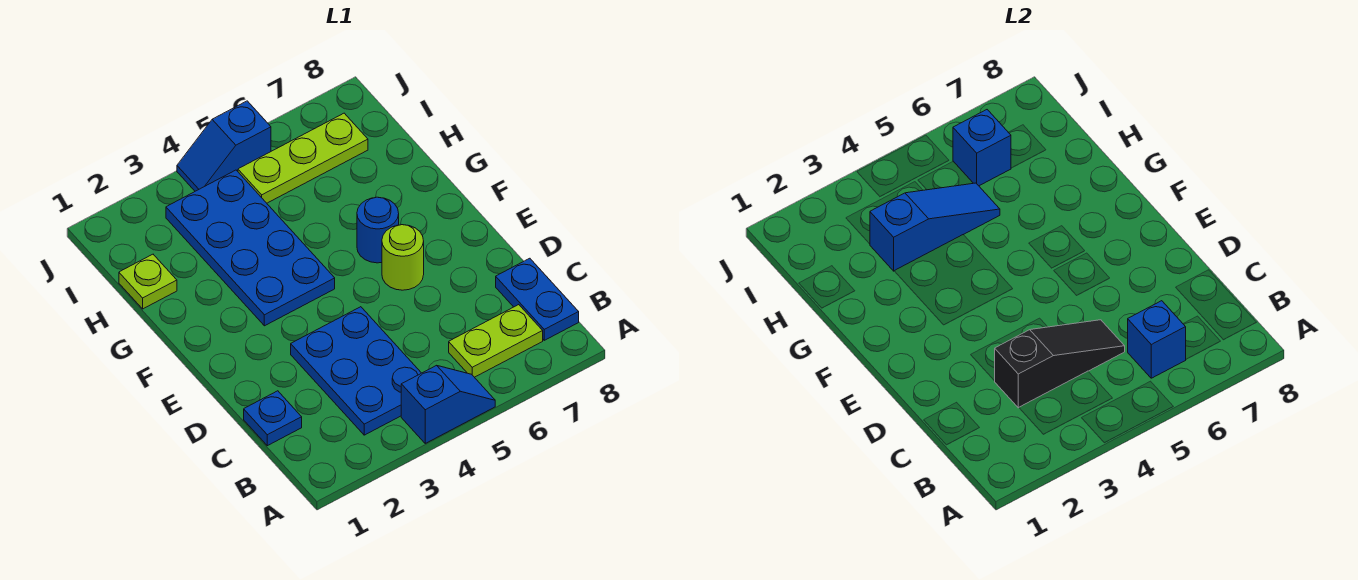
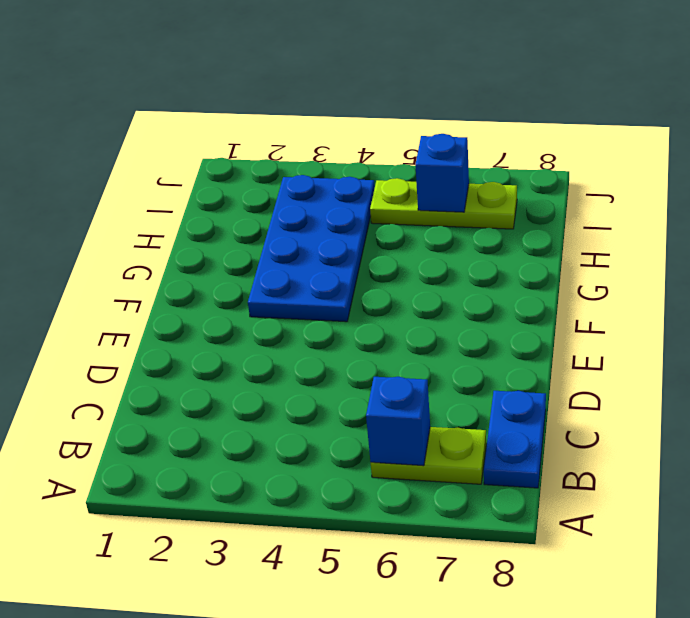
none -> blue slope A4:A5 level 1 top 4
none -> blue plate B3:D4 level 1
none -> blue plate C1 level 1

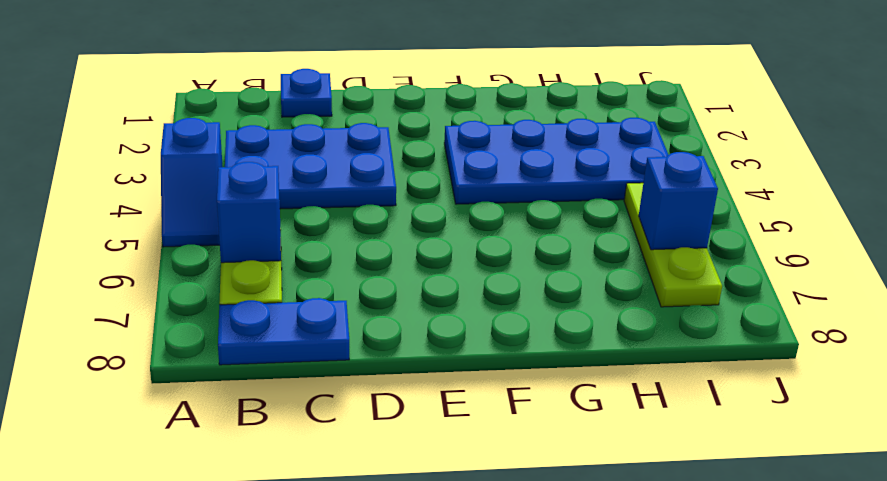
none -> lime round brick E6 level 1
none -> blue round brick F6 level 1
none -> lime plate H1 level 1

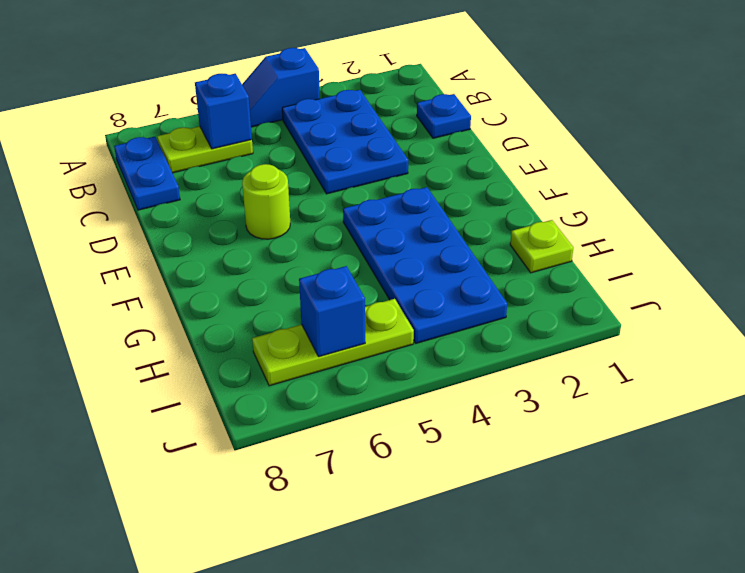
none -> blue round brick F6 level 1
none -> blue slope J4:J5 level 1 top 5
none -> black slope C3:C5 level 2 top 3

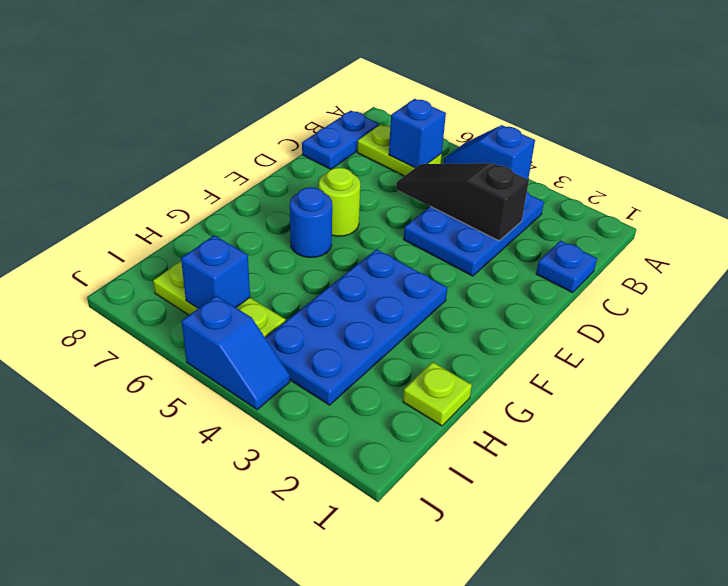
none -> blue slope H3:H5 level 2 top 3

